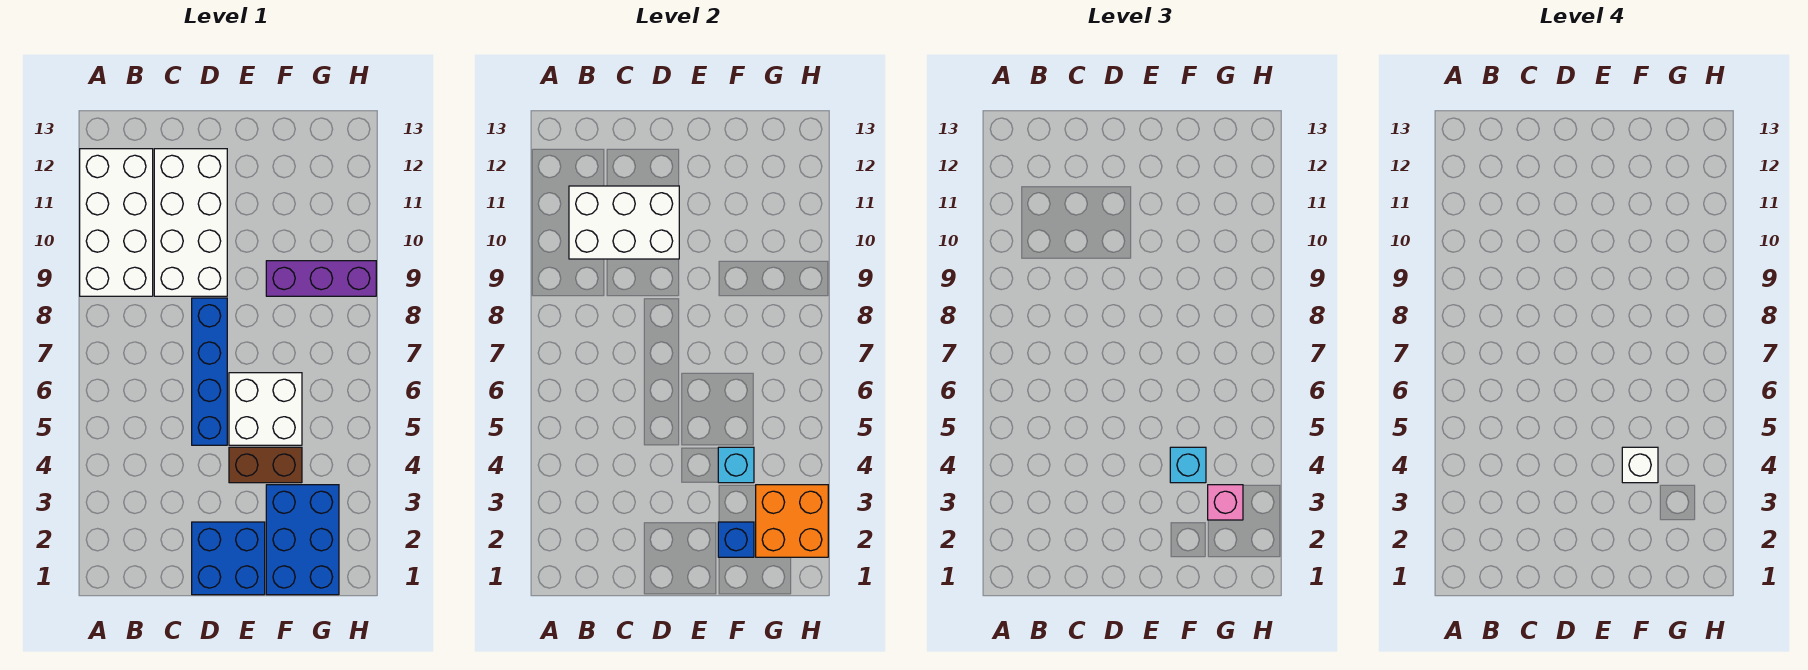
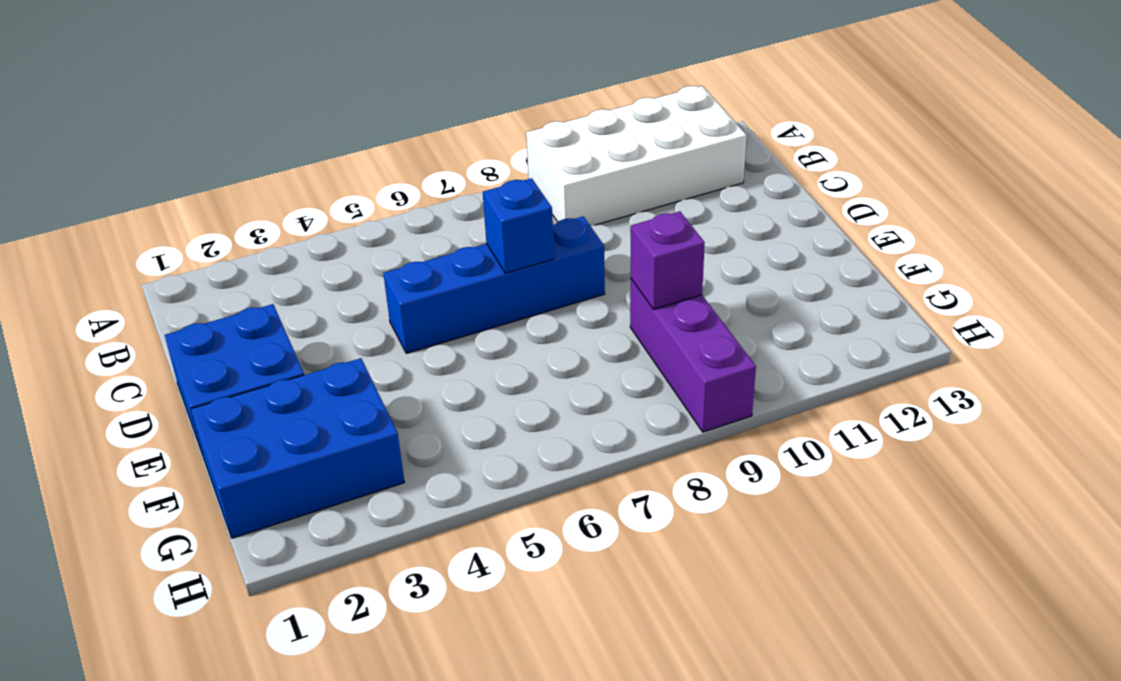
blue brick D7 level 2 -> blue brick F2 level 2
purple brick F9 level 2 -> none
none -> white brick C9:D12 level 1
none -> brown brick E4:F4 level 1
none -> white brick E5:F6 level 1

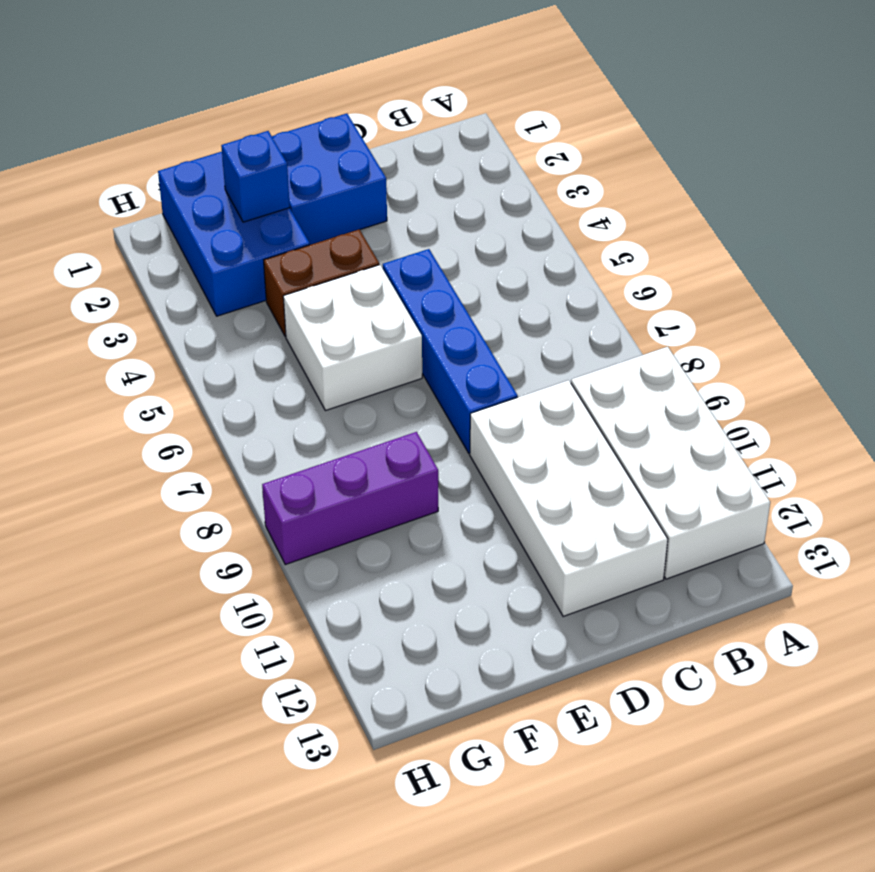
none -> white brick B10:D11 level 2
none -> cyan brick F4 level 2
none -> orange brick G2:H3 level 2

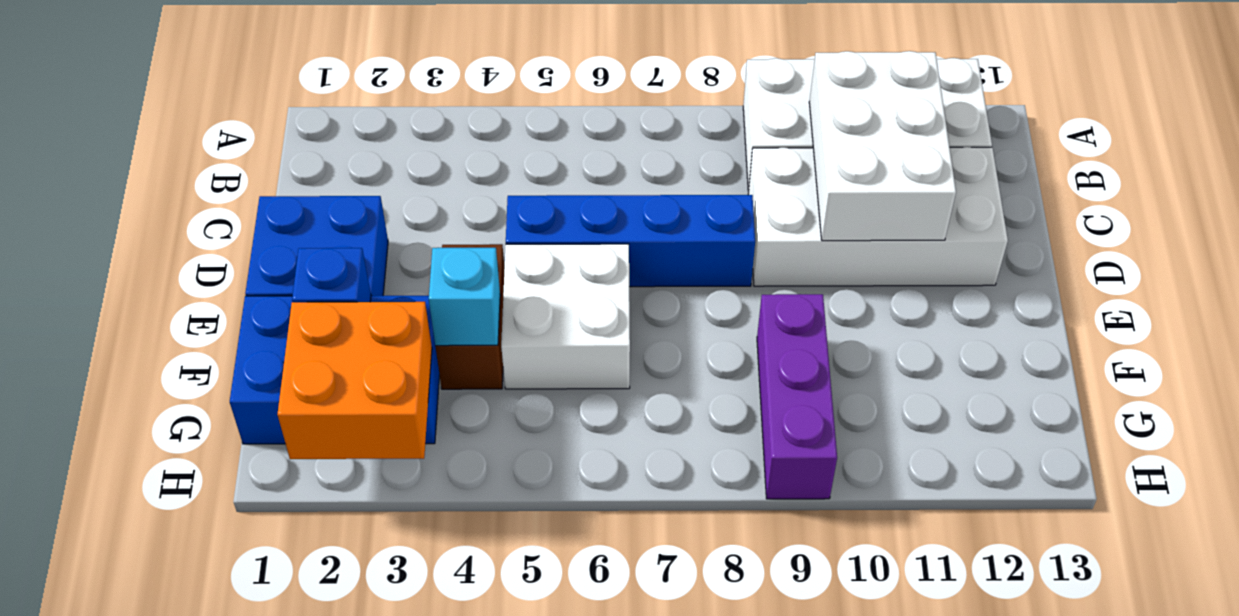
none -> cyan brick F4 level 3
none -> pink brick G3 level 3
none -> white brick F4 level 4

